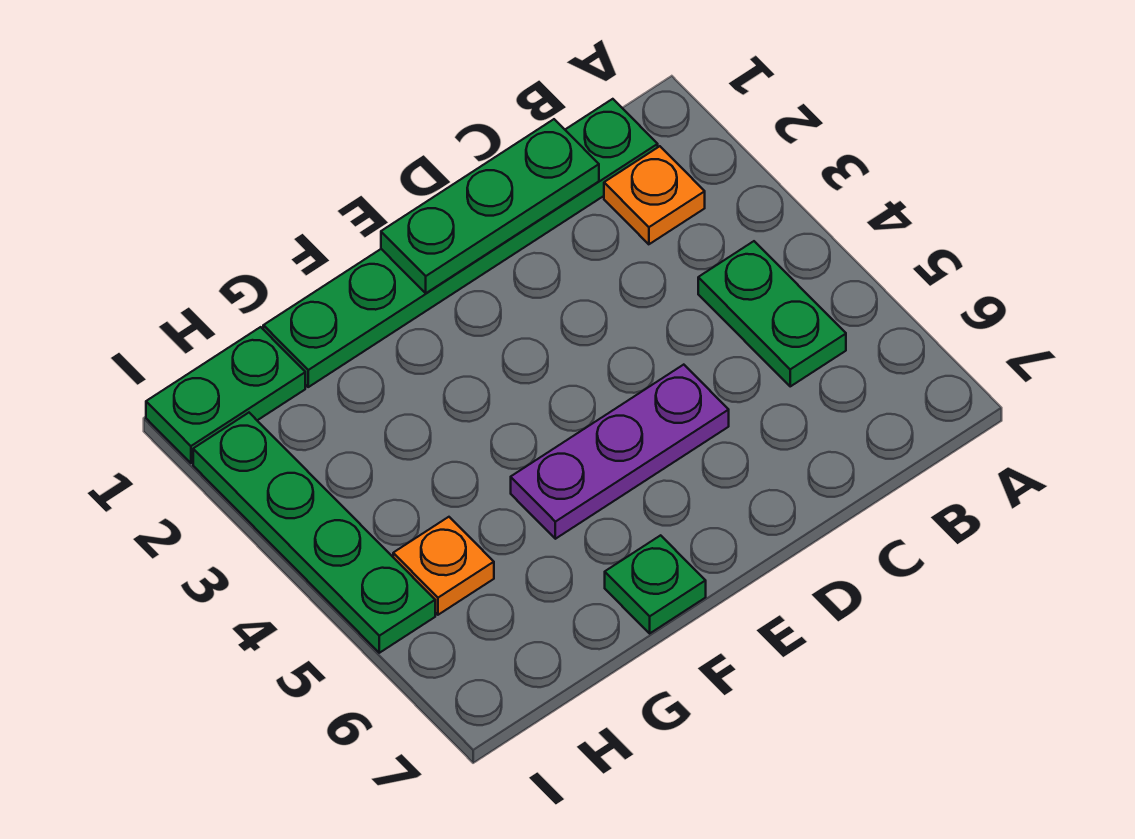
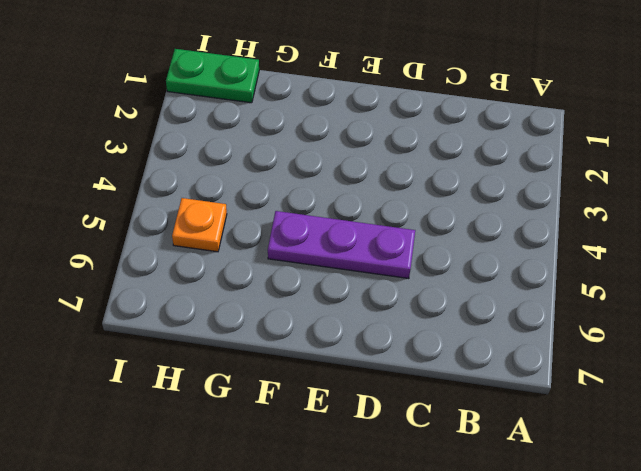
none -> green plate B1:G1 level 1
none -> orange plate B2 level 1

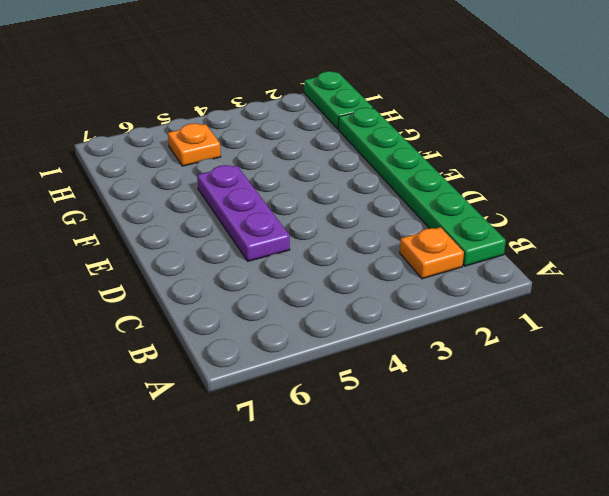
none -> green plate B4:B5 level 1
none -> green plate F7 level 1

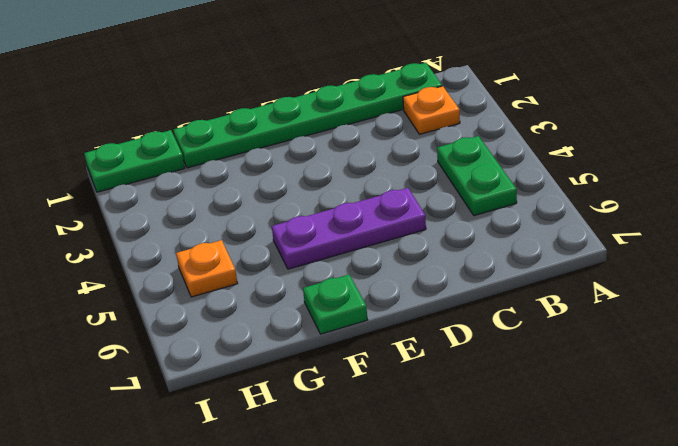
none -> green plate I2:I5 level 1
none -> green plate C1:E1 level 2

